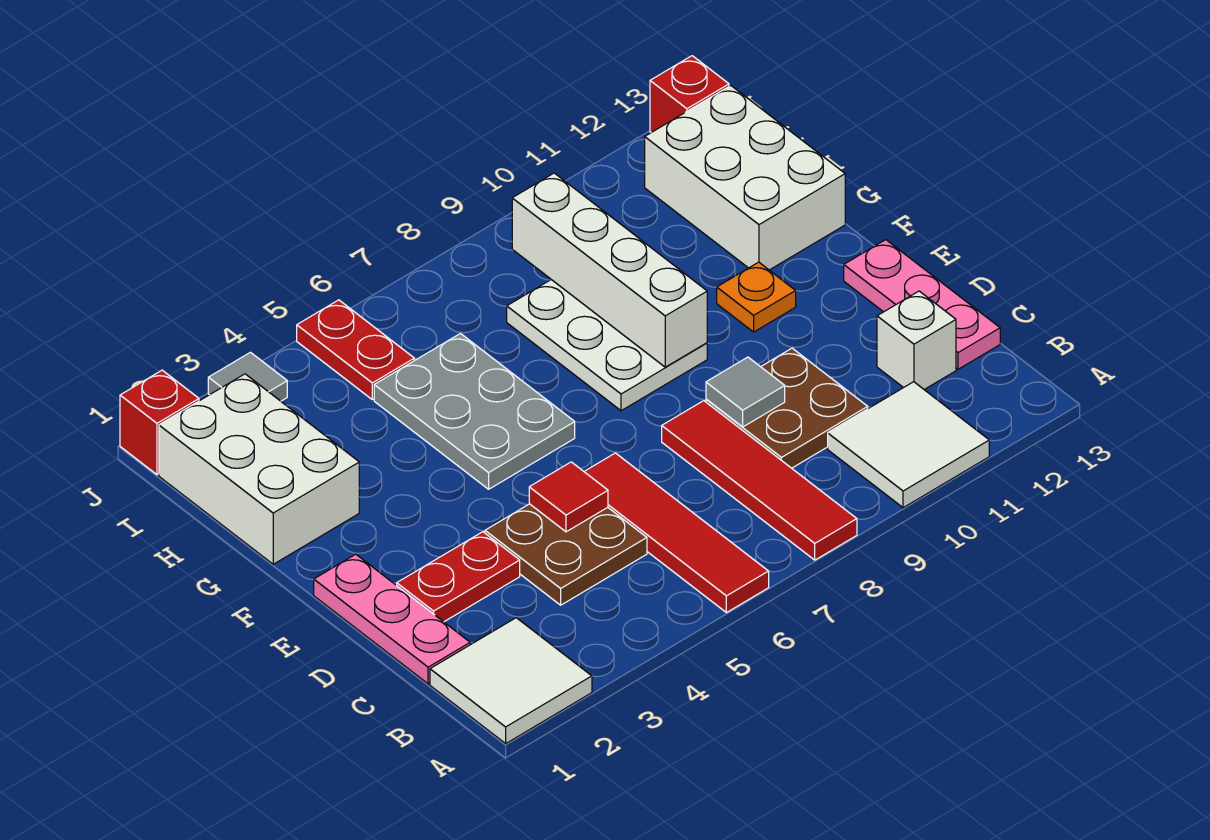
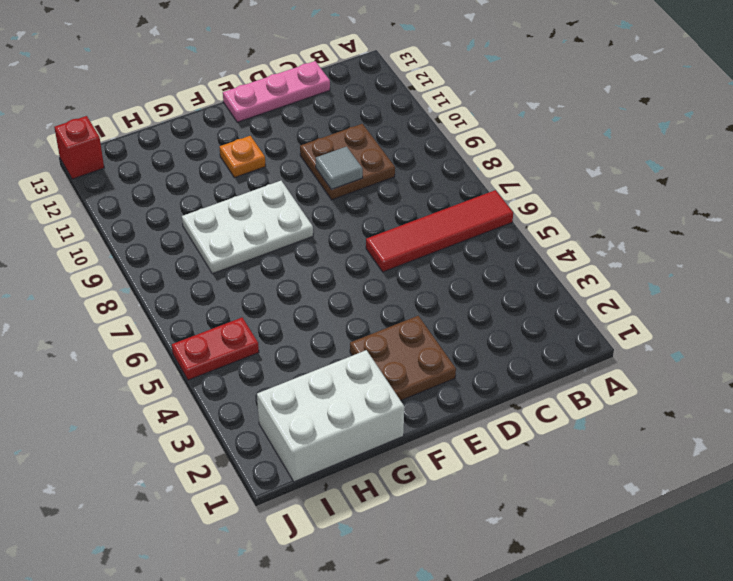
brown plate E2:F3 level 1 -> brown plate C4:D5 level 1
none -> white tile A1:B2 level 1
none -> red tile A8:D8 level 1
none -> white tile A10:B11 level 1

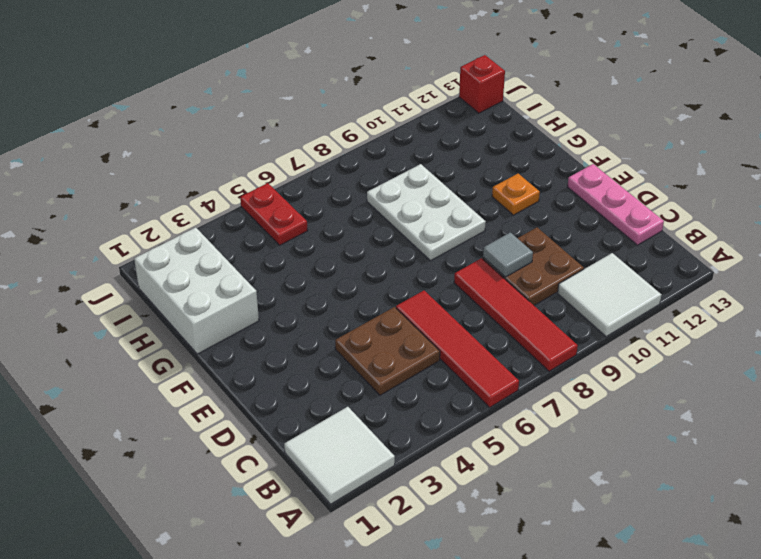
none -> pink plate C1:E1 level 1
none -> white brick C12 level 1
none -> red plate D2:D3 level 1

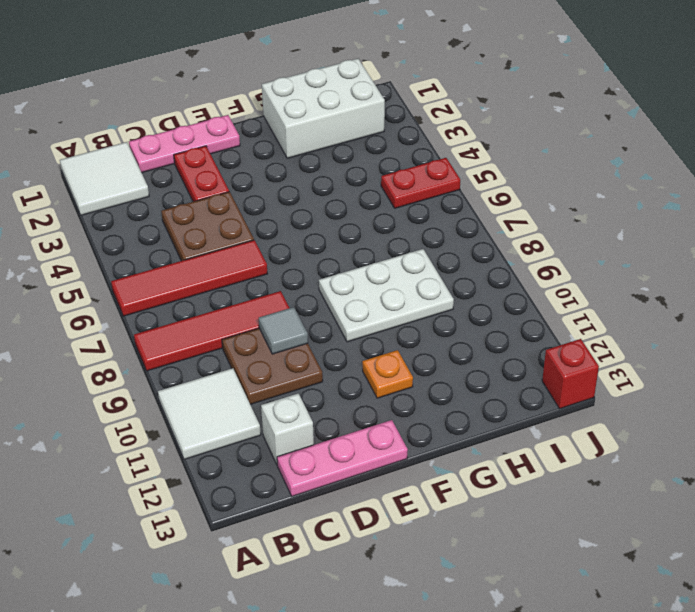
none -> grey plate F5:H6 level 1
none -> white brick G12:I13 level 1
none -> red brick J1 level 1

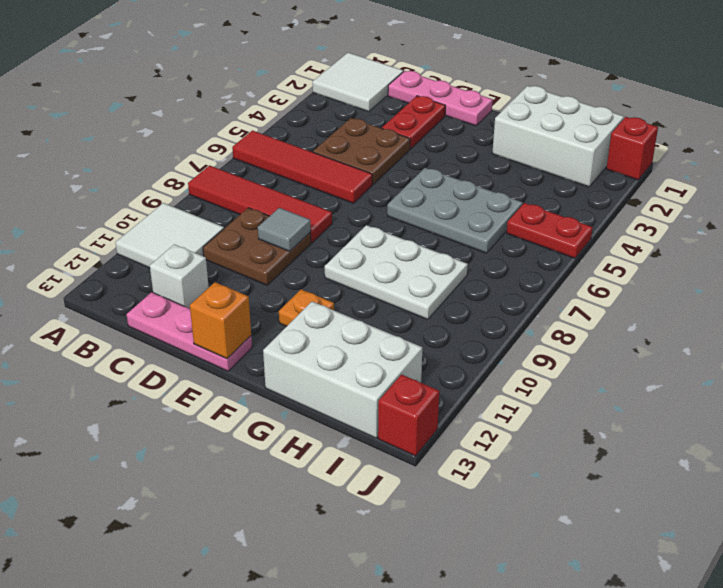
orange brick E13 level 2 -> none
none -> grey tile J3 level 1
none -> red tile D5 level 2
none -> white brick F9:I9 level 2

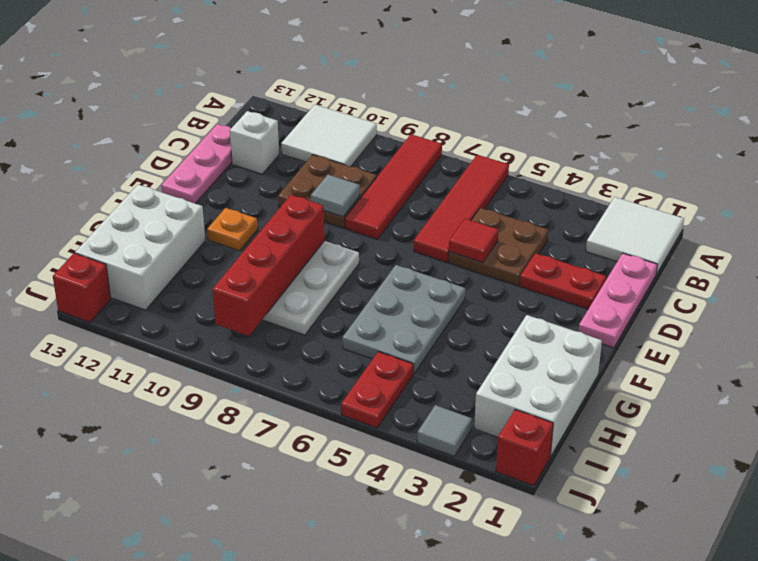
red brick F9:I9 level 2 -> white brick F9:I9 level 2

